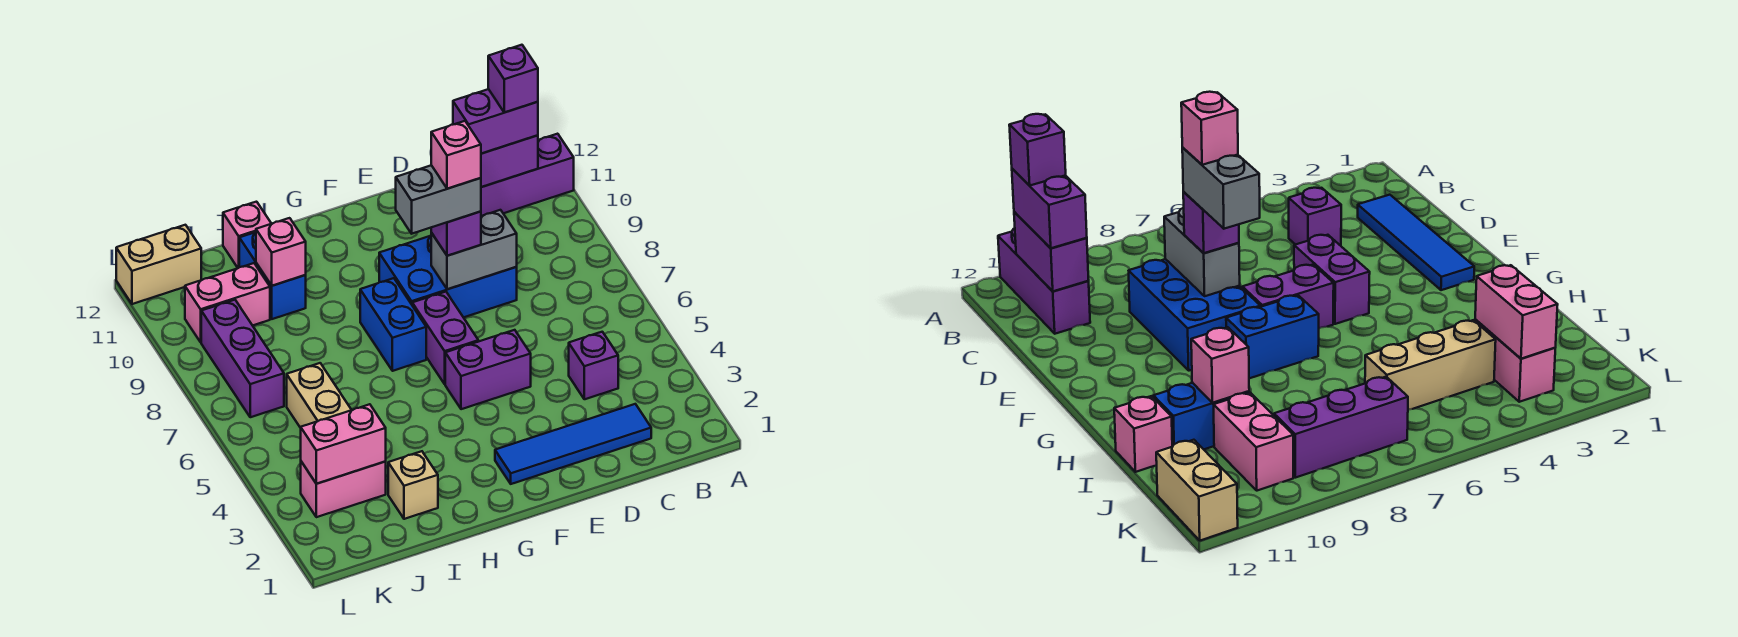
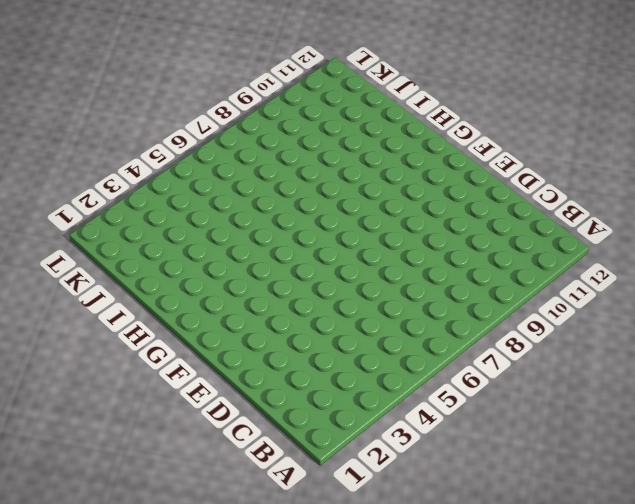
none -> purple brick A11:C11 level 1
none -> blue tile C2:F2 level 1
none -> purple brick C4 level 1

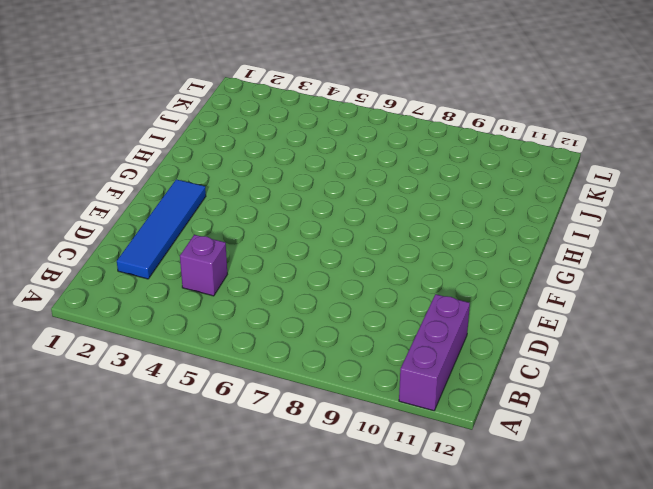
none -> blue brick D8:F9 level 1
none -> purple brick E5:F5 level 1
none -> purple brick F6:F7 level 1

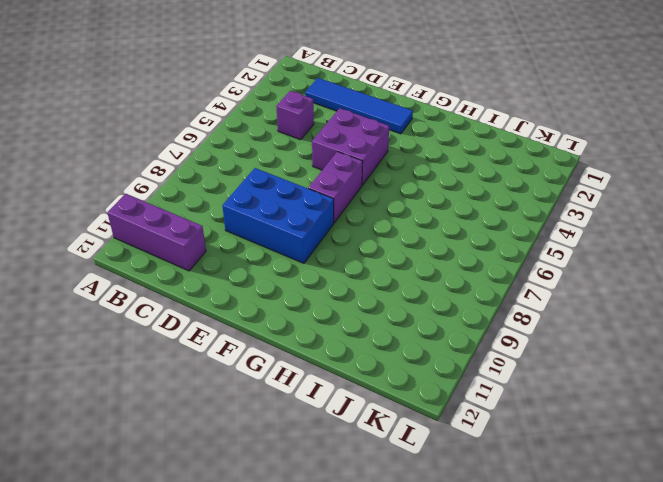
purple brick E4:F5 level 1 -> purple brick E5:F5 level 1
none -> blue brick G7:G8 level 1
none -> tan brick I2 level 1
none -> blue brick I10:I11 level 1

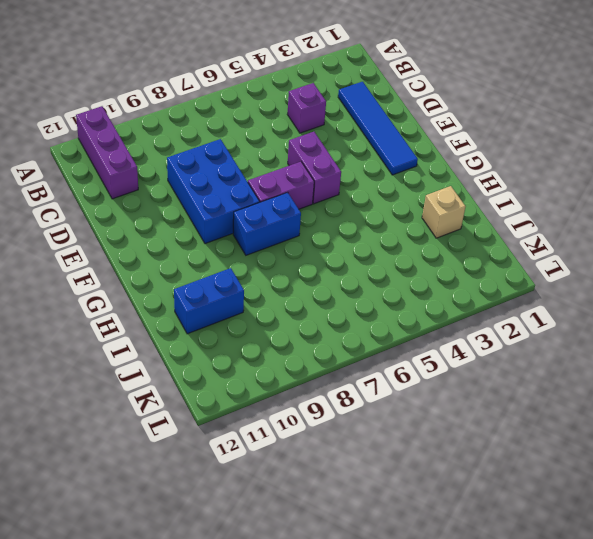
none -> pink brick I12 level 1
none -> pink brick J3:K3 level 1
none -> tan brick J4:J6 level 1

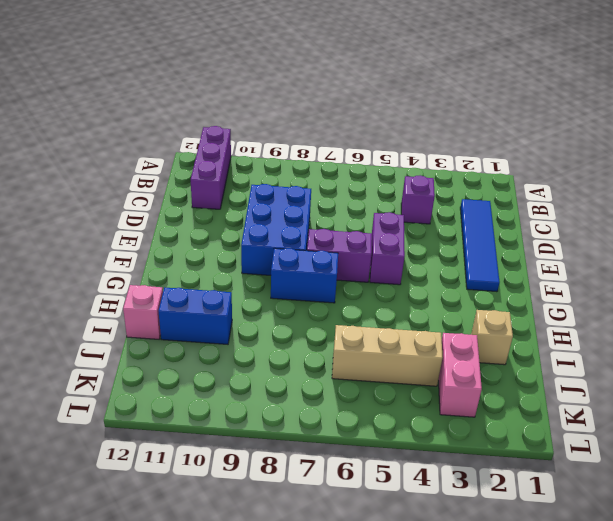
none -> pink brick J10:K10 level 1
none -> purple brick K7:K9 level 1
none -> tan brick K12:L12 level 1

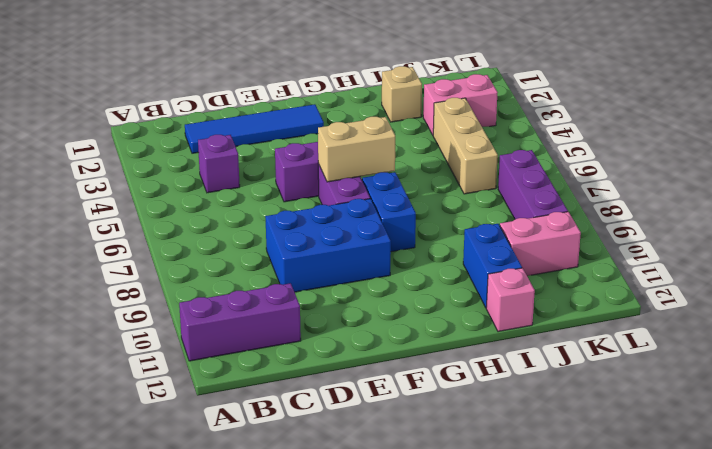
tan brick F6:G6 level 2 -> tan brick K12:L12 level 1
none -> purple brick B11:C11 level 2
none -> grey brick D8:E8 level 2
none -> pink brick I10 level 2

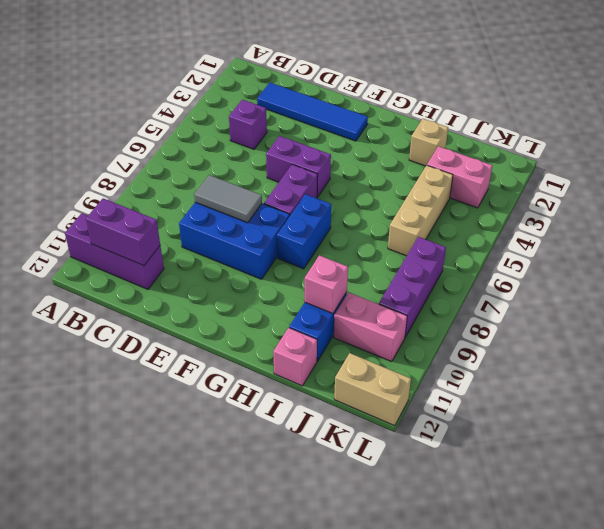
grey tile D8:E8 level 2 -> grey brick D8:E8 level 2
none -> pink brick J3:K3 level 2
none -> purple brick B11:C11 level 3
none -> purple brick E8 level 3

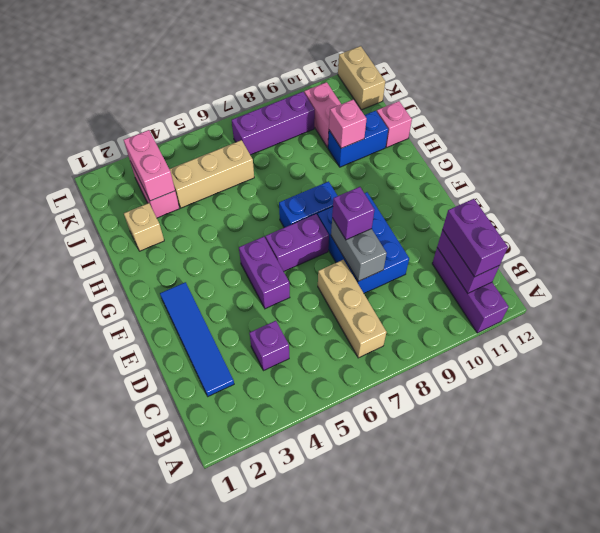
tan brick B7:D7 level 1 -> none
none -> purple brick B11 level 4
none -> grey brick E8:F8 level 4
none -> pink brick E8 level 5

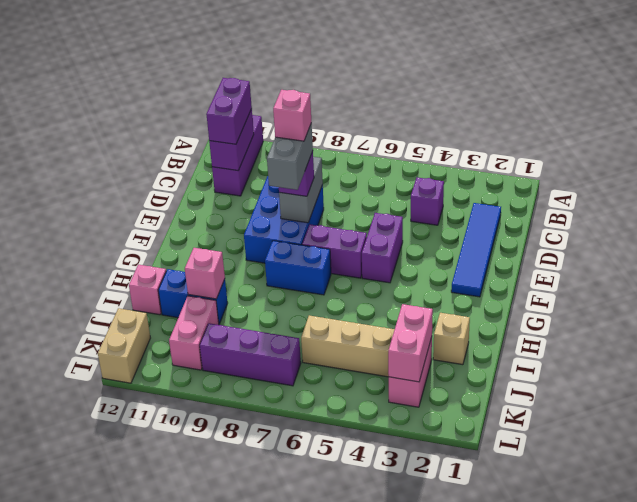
none -> purple brick B11 level 4

